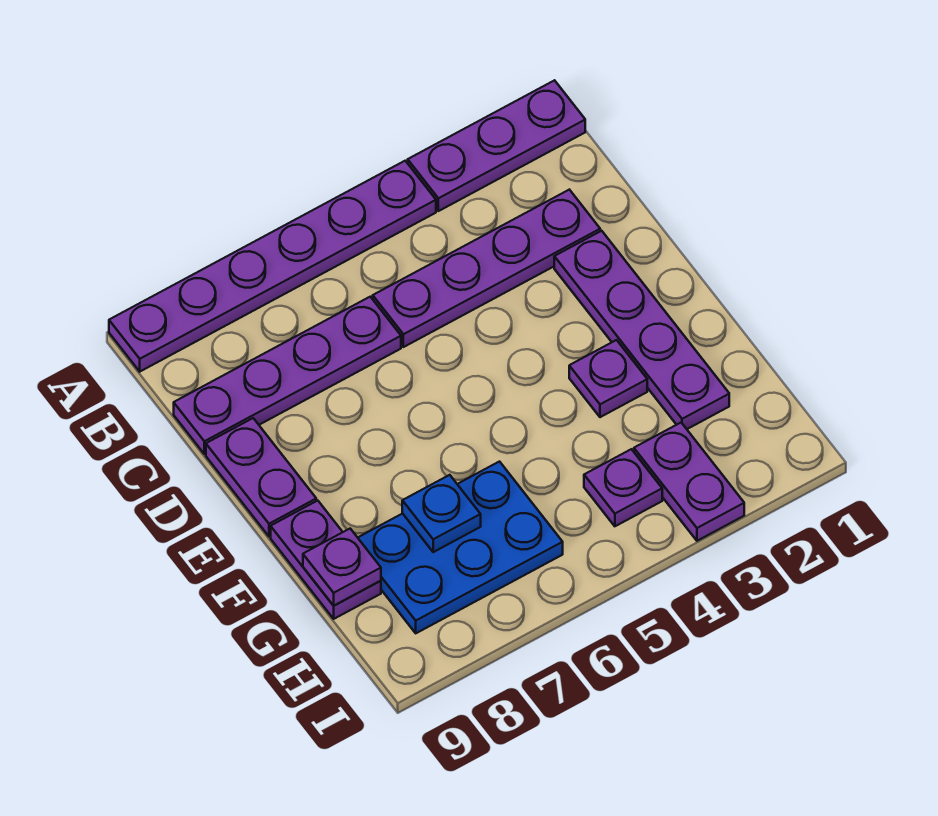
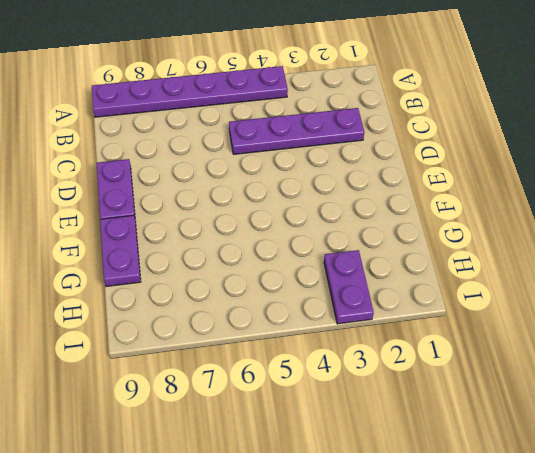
none -> purple plate A1:A3 level 1
none -> purple plate C6:C9 level 1
none -> purple plate D2:G2 level 1

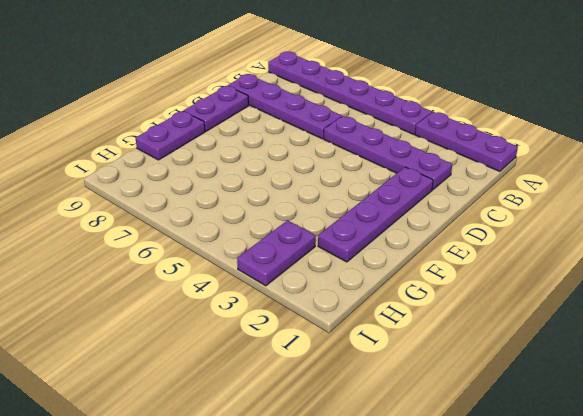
none -> purple plate F3 level 1
none -> blue plate G6:H8 level 1
none -> purple plate H4 level 1

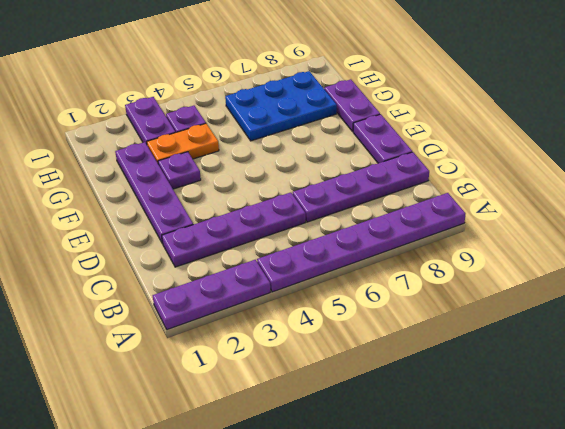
orange plate G3:G4 level 1 -> none
none -> blue plate G7 level 2
none -> purple plate G9 level 2

